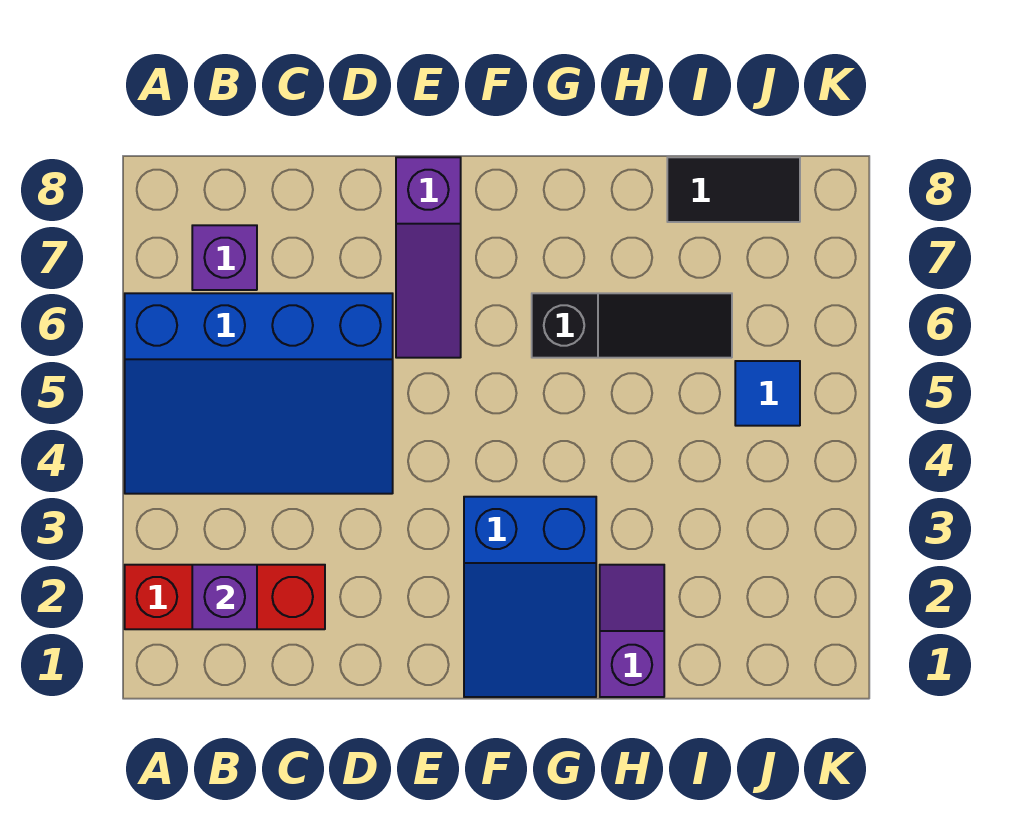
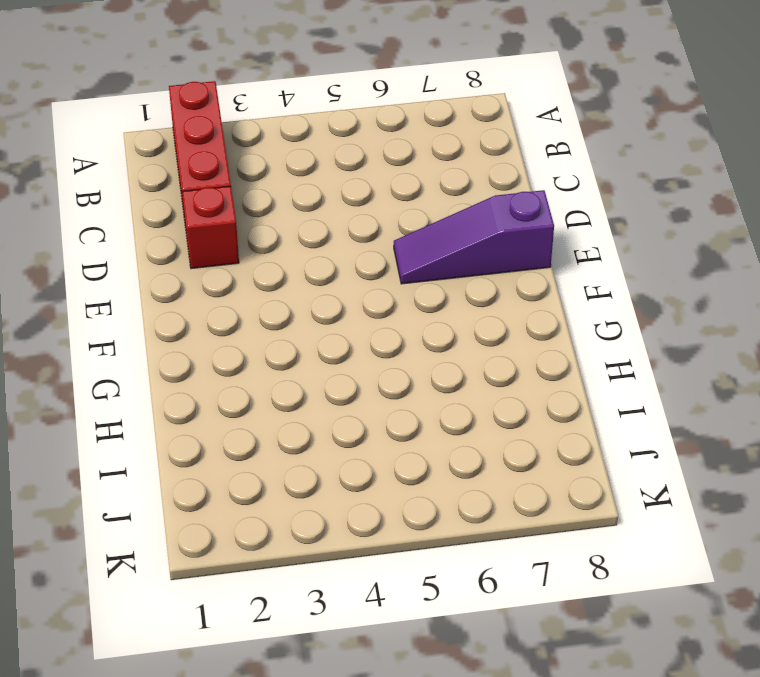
red brick D2 level 1 -> none
none -> blue slope A4:D6 level 1 top 6
none -> purple brick B7 level 1

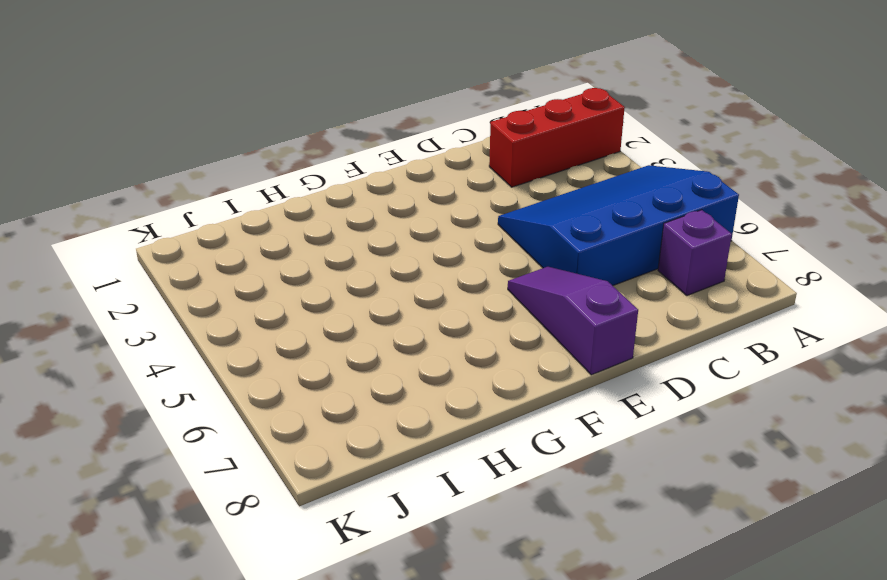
none -> blue slope F1:G3 level 1 top 3
none -> black slope G6:I6 level 1 top G

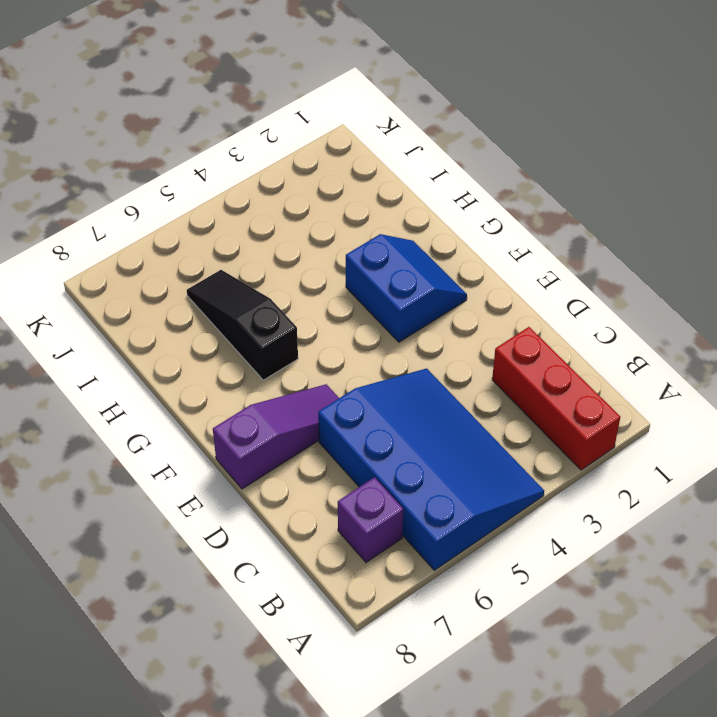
blue slope F2:G3 level 1 top 3 -> blue slope F1:G3 level 1 top 3
none -> purple slope H1:H2 level 1 top 1
none -> black tile I8:J8 level 1

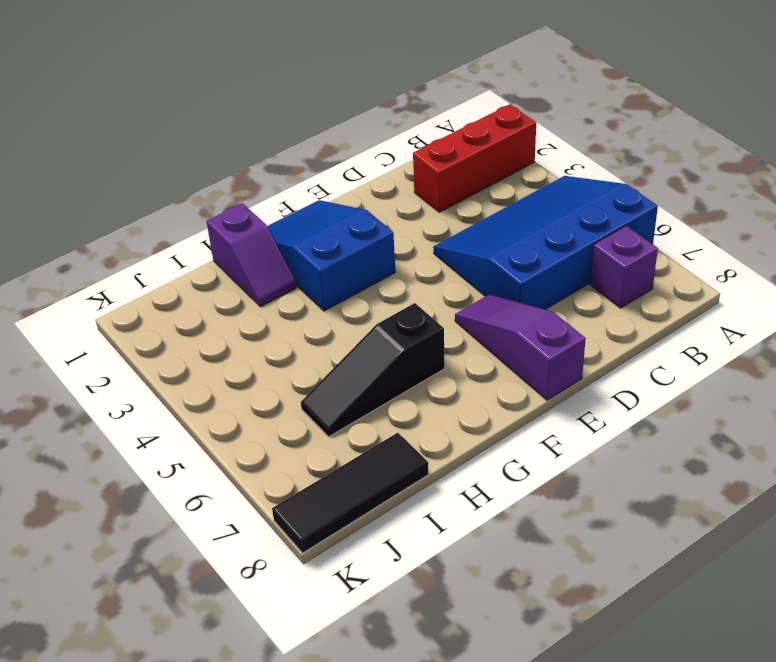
black tile I8:K8 level 1 -> black tile I8:J8 level 1
none -> blue tile J5 level 1
none -> purple brick B2 level 2

